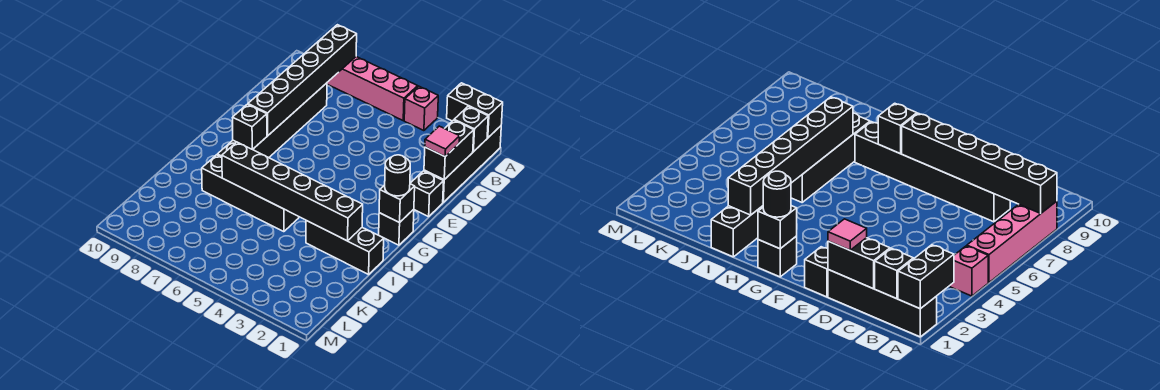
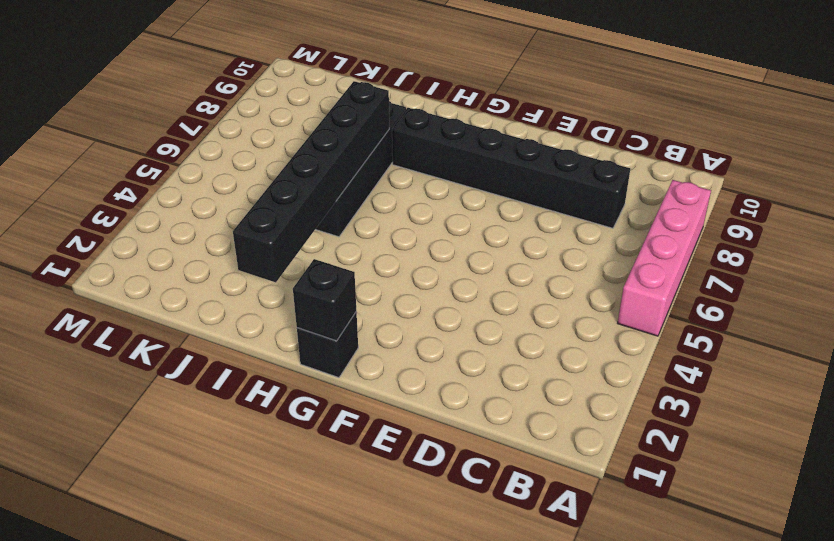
none -> black brick A1:D1 level 1
none -> pink brick A4 level 1
none -> black brick E1 level 1

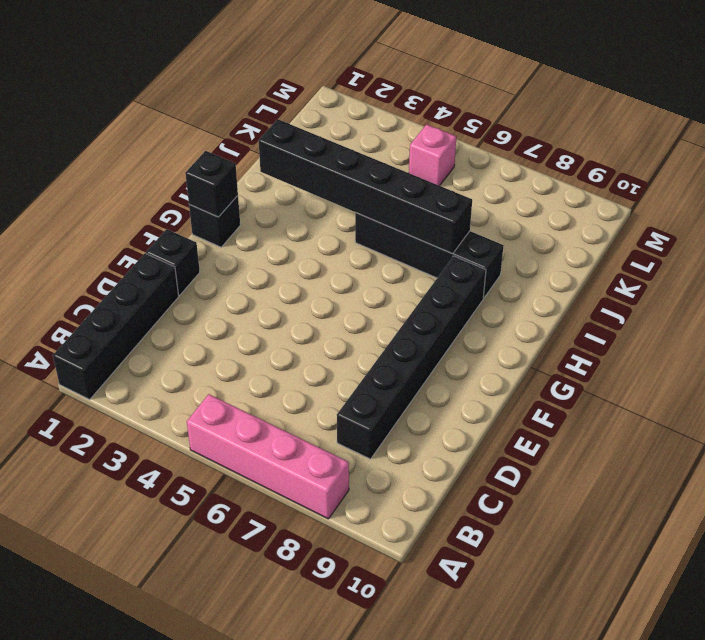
pink brick L5 level 1 -> pink brick A4 level 1
none -> black brick I1:I3 level 1
none -> black brick A1:A2 level 2
none -> black brick A8:F8 level 2

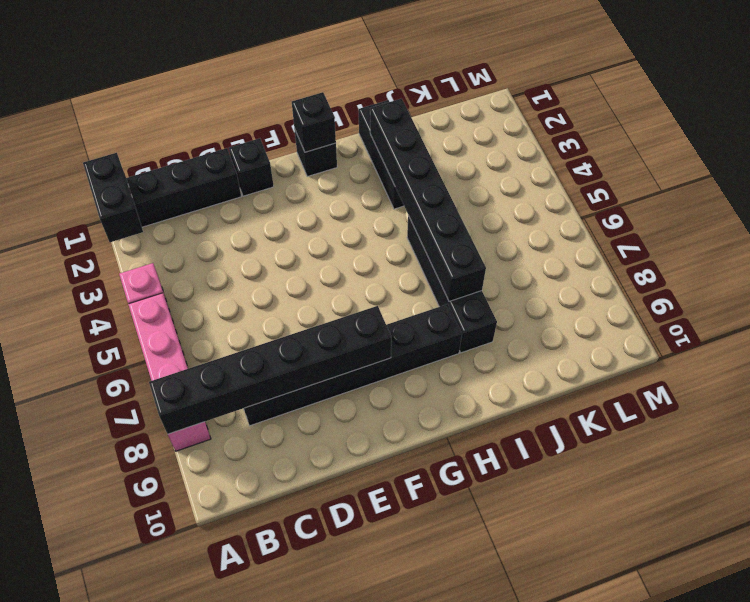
none -> black brick B1 level 2
none -> black brick C1:D1 level 2
none -> black brick G8 level 2

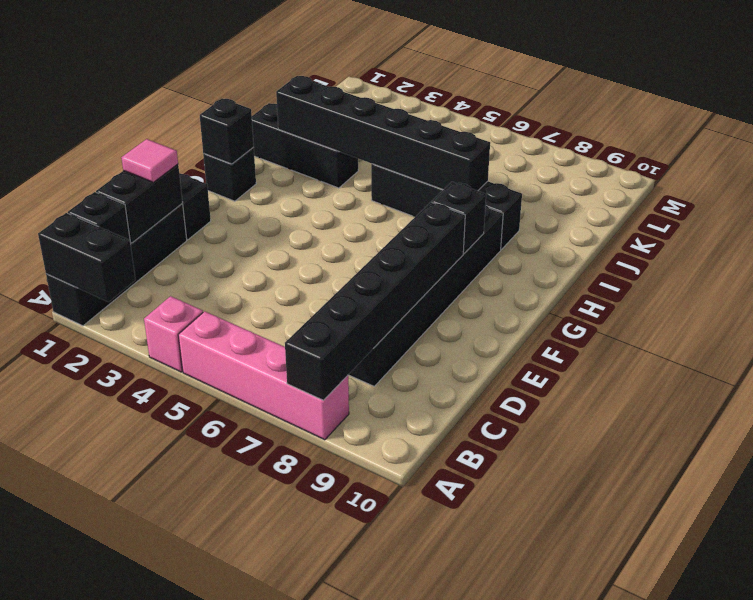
none -> black round brick G1 level 3

